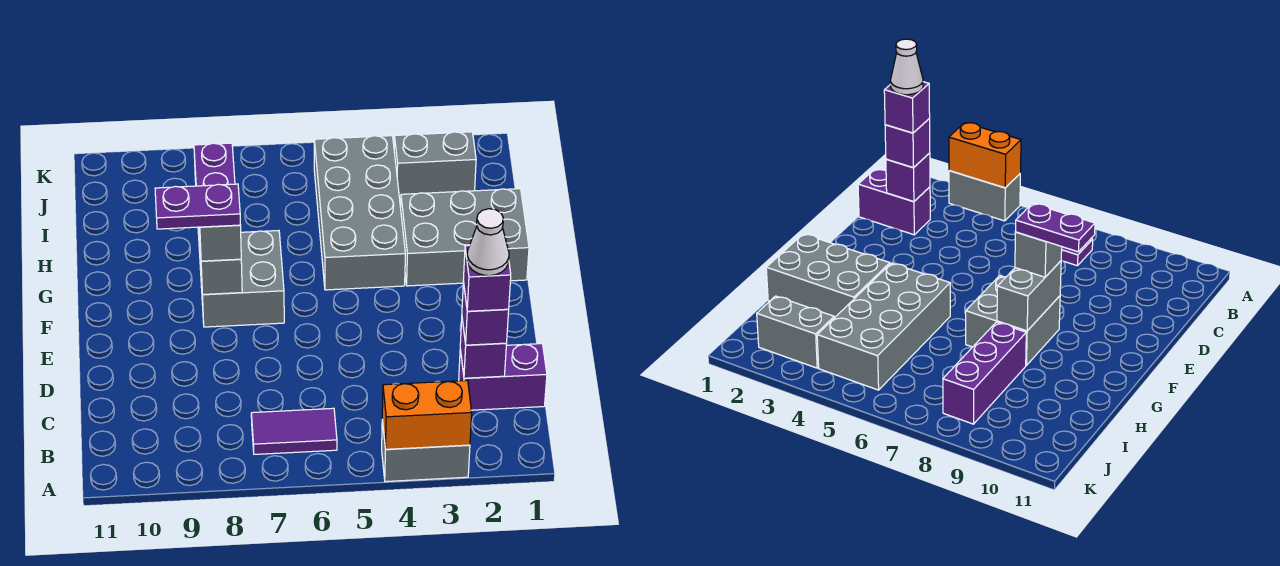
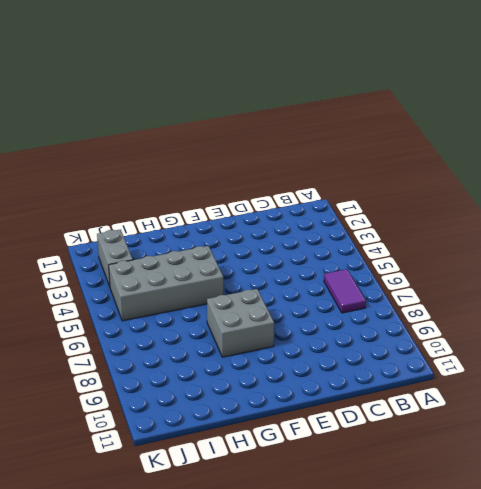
none -> grey brick A3:A4 level 1
none -> purple brick C1:C2 level 1
none -> grey brick G1:H3 level 1

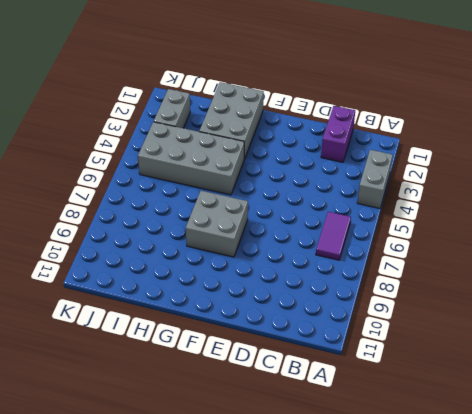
none -> purple brick H8:J8 level 1
none -> orange brick A3:A4 level 2
none -> purple brick C2 level 2

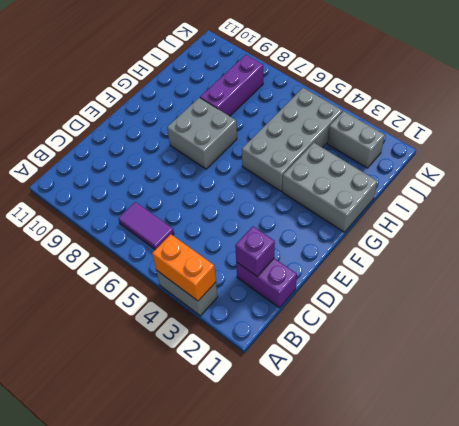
none -> grey brick F8:G8 level 2
none -> purple brick C2 level 3
none -> grey brick F8 level 3

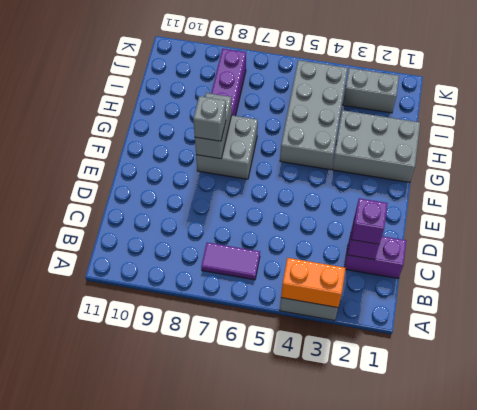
none -> purple brick C2 level 4
none -> purple plate F8:F9 level 4
none -> white cone C2 level 5

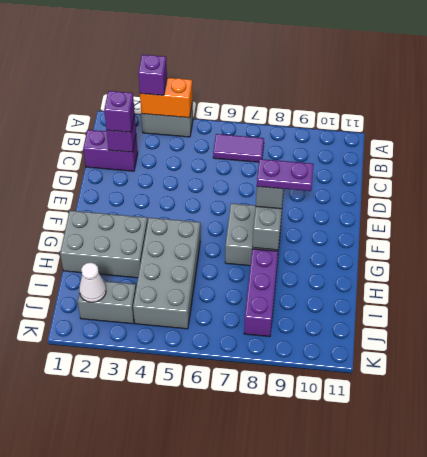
purple brick A3 level 3 -> purple brick C2 level 4
white cone J2 level 2 -> white cone C2 level 5

